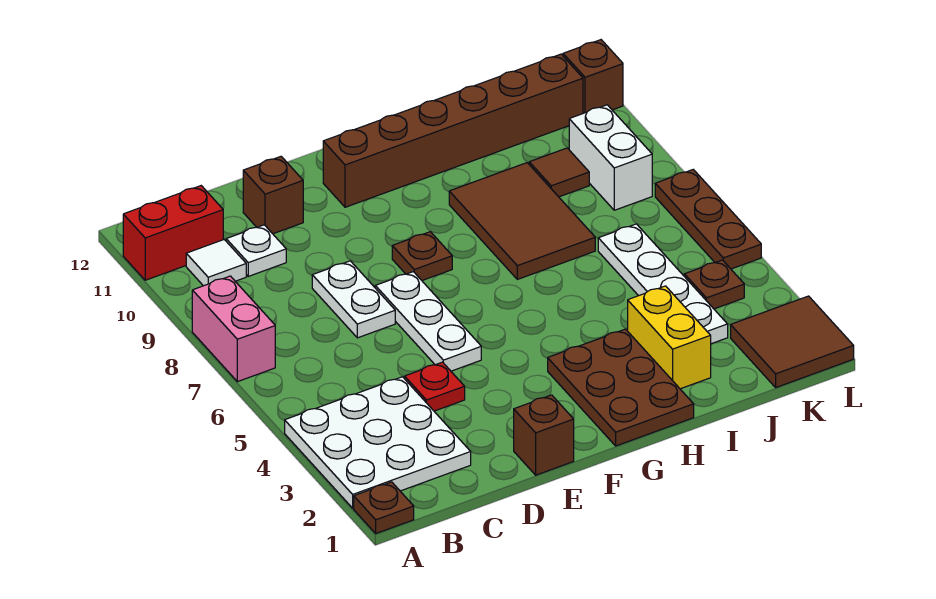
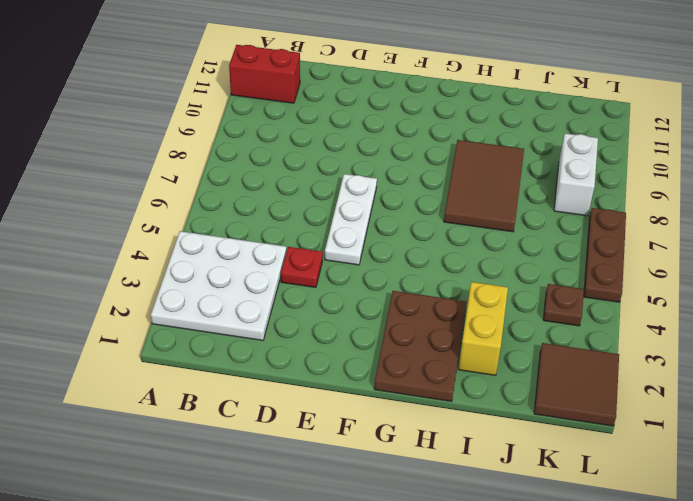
none -> brown plate A1 level 1
none -> pink brick A7:A8 level 1
none -> white tile B10 level 1

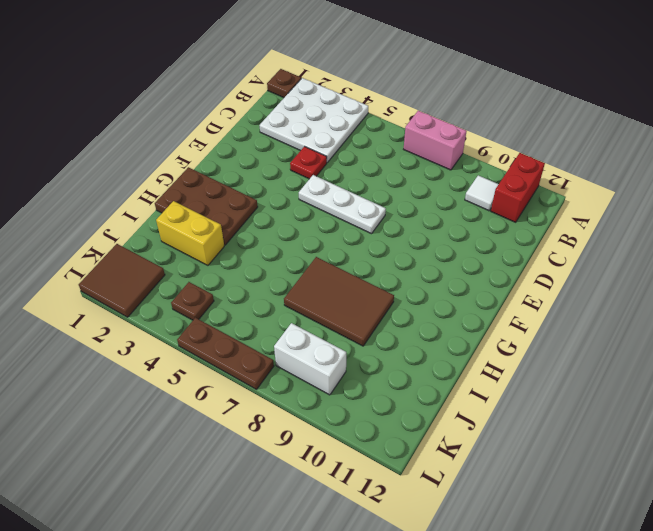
none -> white plate C10 level 1
none -> white plate D7:D8 level 1
none -> brown brick D11 level 1

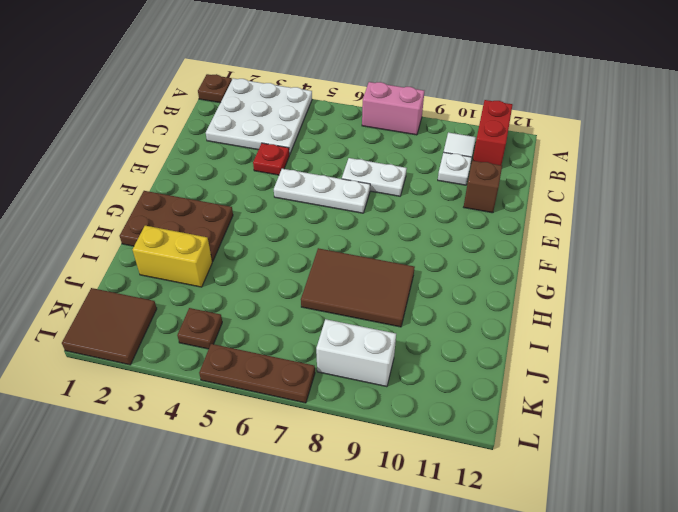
none -> brown brick E1 level 1
none -> brown plate F8 level 1
none -> brown brick F11:K11 level 1

